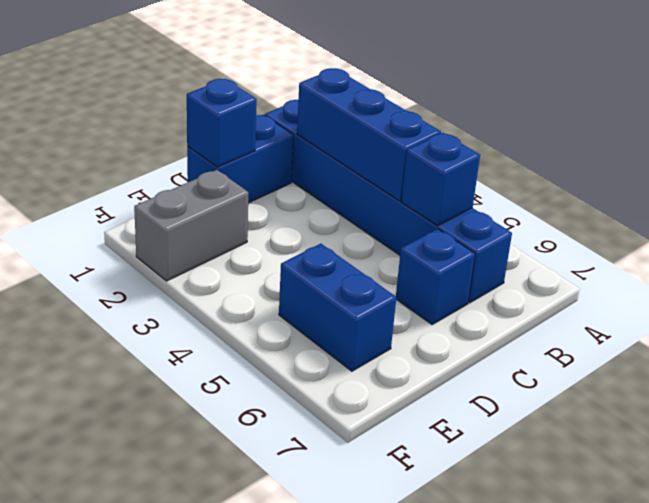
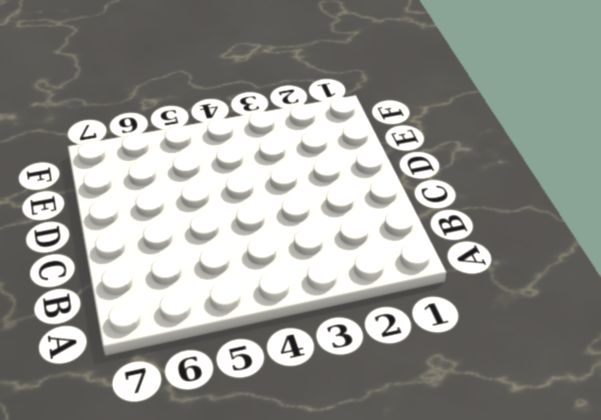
none -> blue brick B1:B6 level 1
none -> blue brick C1:D1 level 1

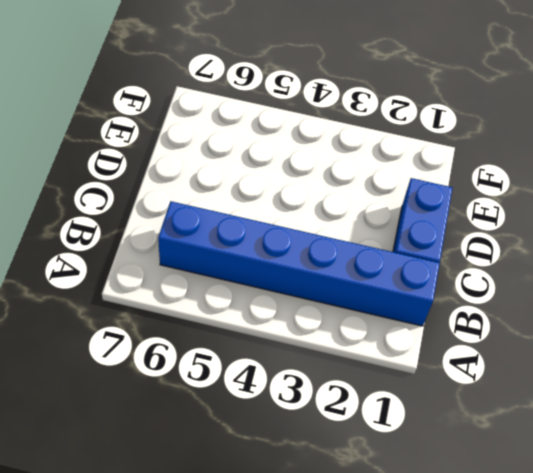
none -> blue brick C6 level 1
none -> grey brick E2:F2 level 1

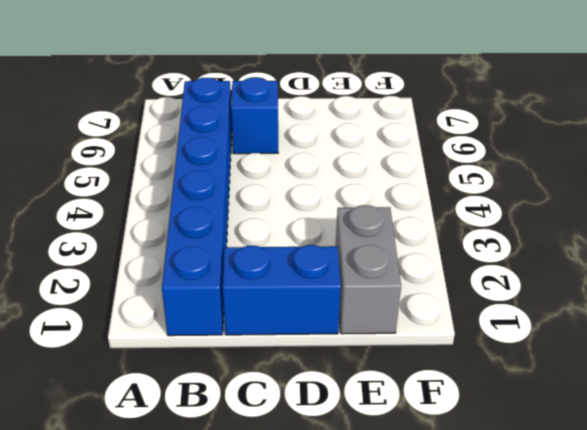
grey brick E1:E2 level 1 -> grey brick E2:F2 level 1
none -> blue brick E5:E6 level 1
none -> blue brick B2:B4 level 2

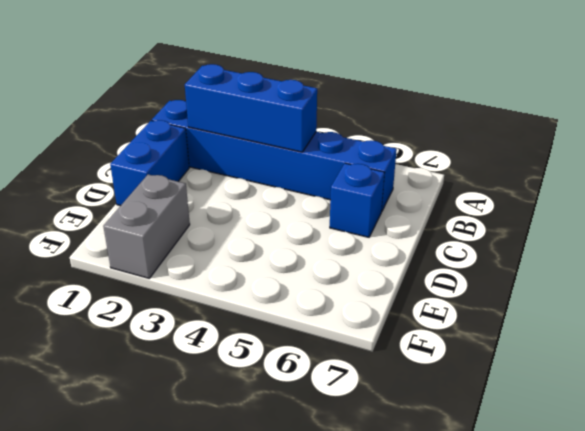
none -> blue brick E5:E6 level 1
none -> blue brick B5 level 2

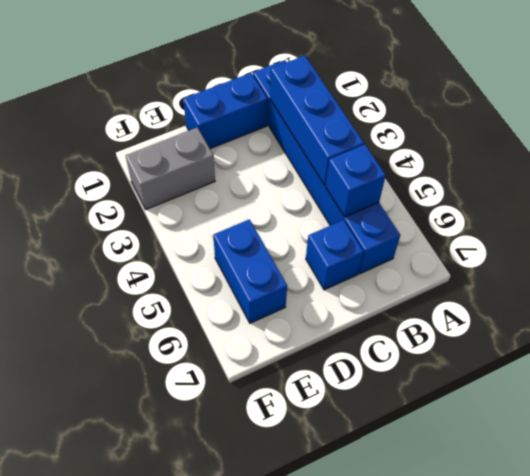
none -> blue brick D1 level 2

